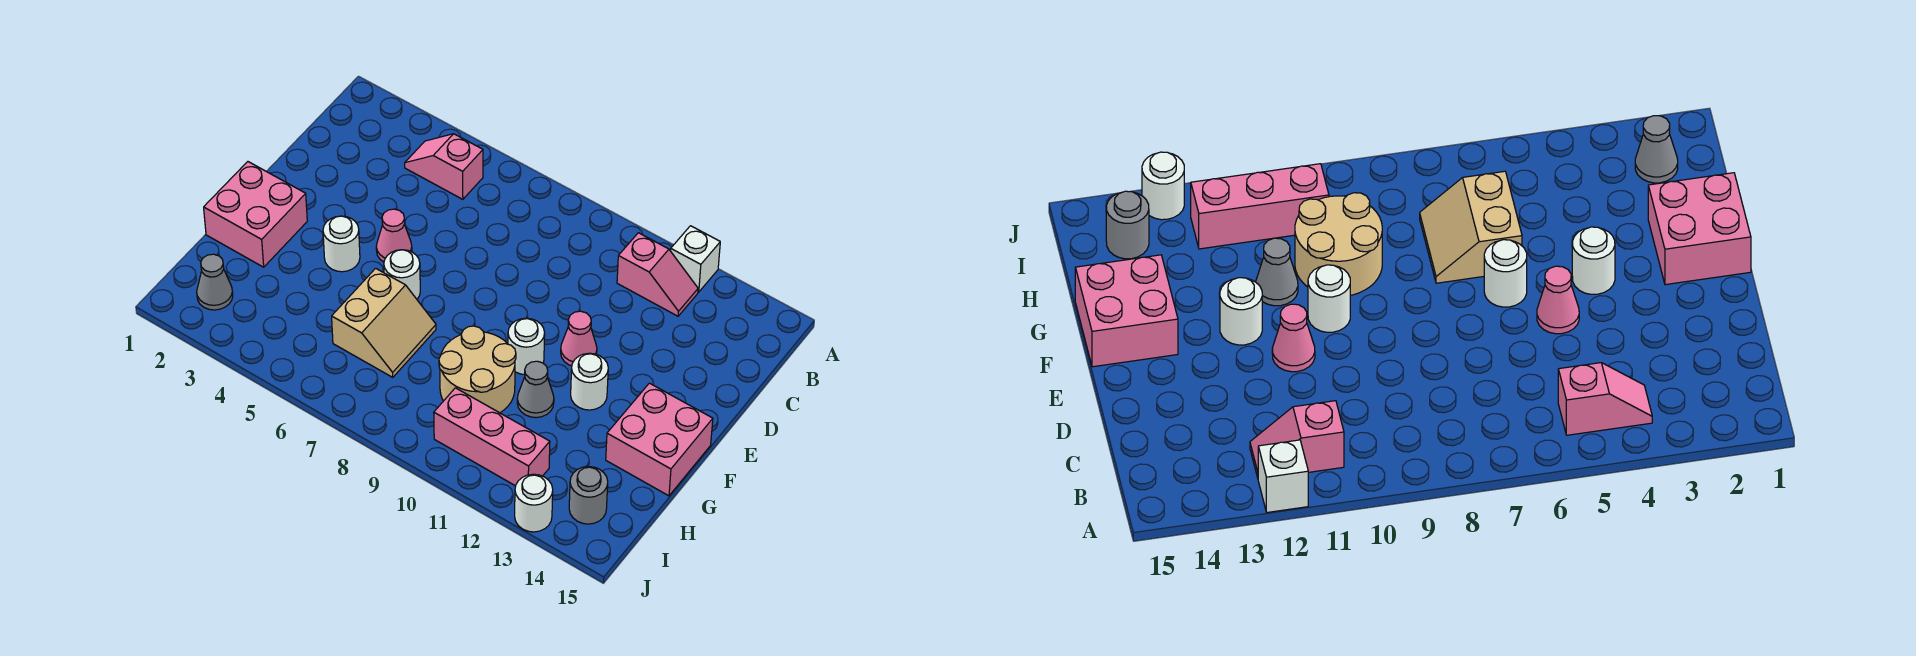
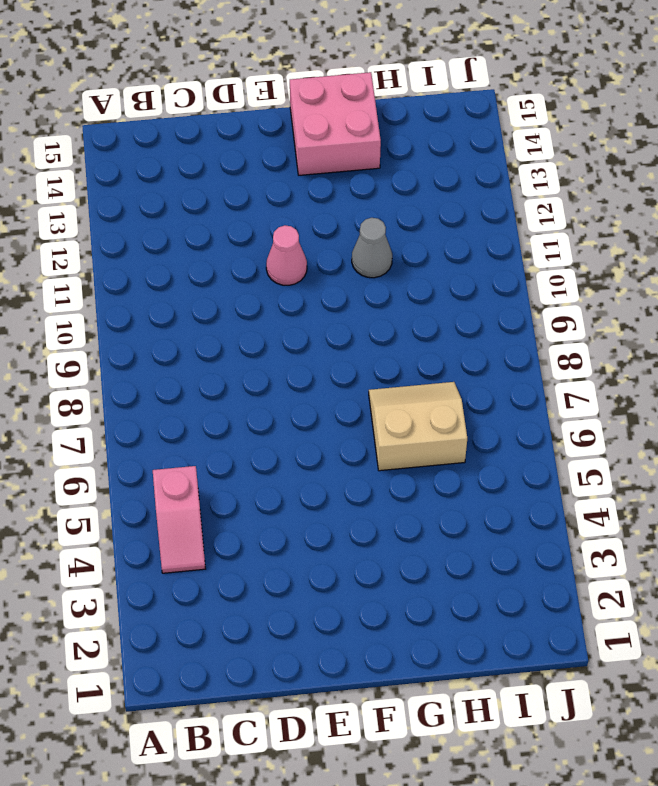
none -> white brick A12 level 1
none -> pink slope B11:B12 level 1 top 11
none -> pink cone E5 level 1

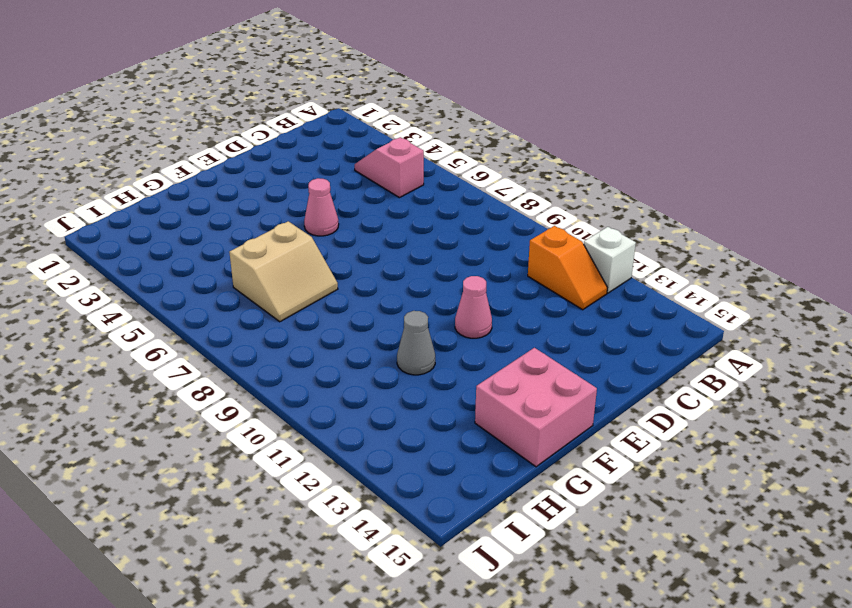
orange slope B11:B12 level 1 top 11 -> pink slope B11:B12 level 1 top 11
none -> pink brick F1:G2 level 1
none -> white round brick F4 level 1
none -> white round brick F6 level 1

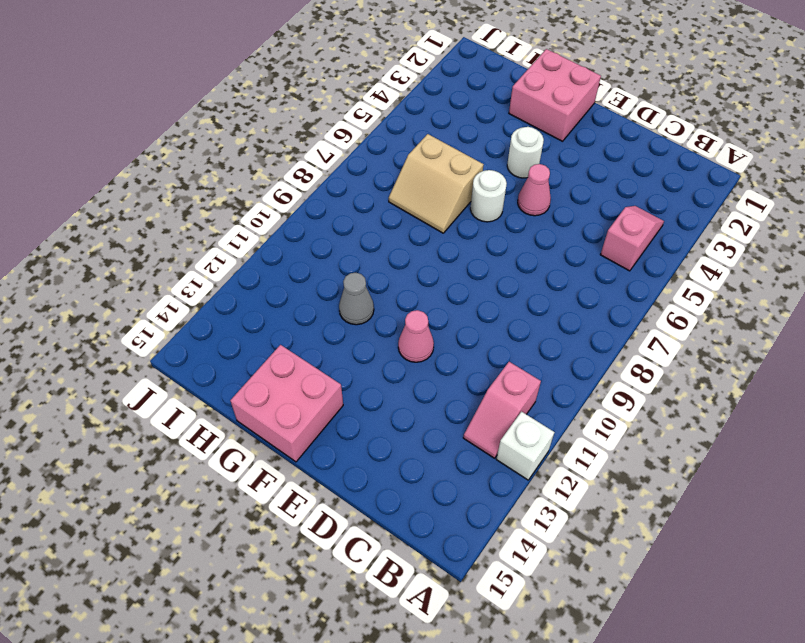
none -> white round brick F10 level 1
none -> white round brick F12 level 1
none -> tan round brick G9:H10 level 1

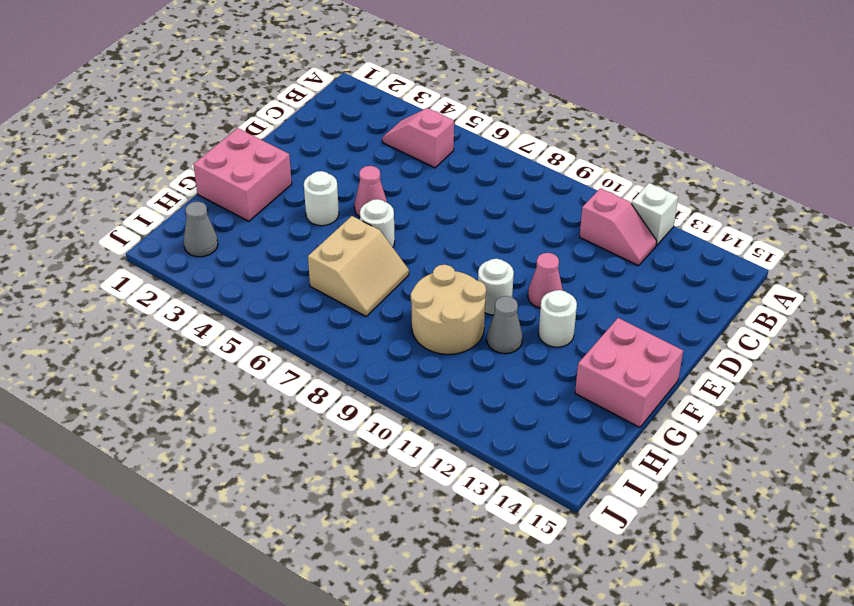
none -> pink brick I10:I12 level 1
none -> grey round brick I14 level 1
none -> white round brick J13 level 1

